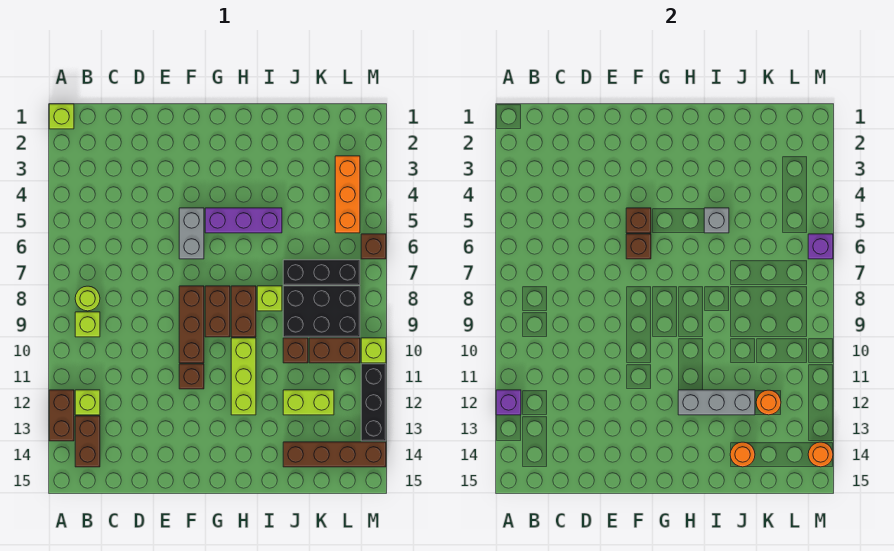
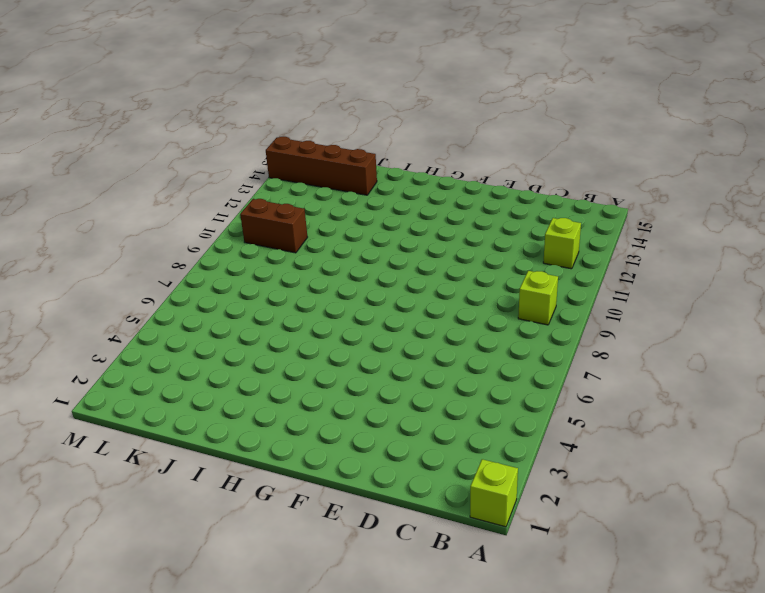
none -> brown brick A12:A13 level 1
none -> lime round brick B8 level 1
none -> brown brick B13:B14 level 1
none -> grey brick F5:F6 level 1

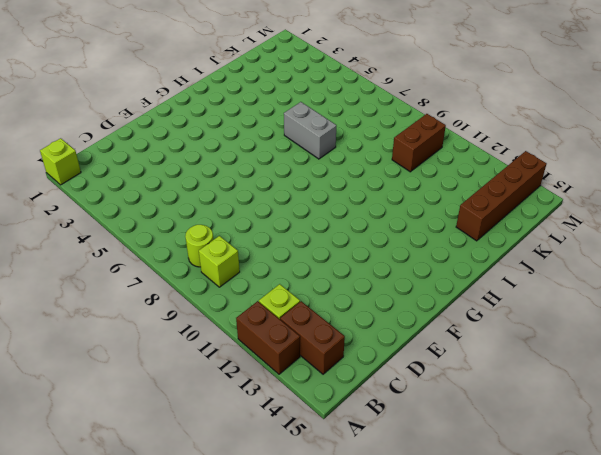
grey brick I6:I7 level 1 -> grey brick F5:F6 level 1
none -> brown brick F8:F10 level 1
none -> brown brick F11 level 1
none -> purple brick G5:I5 level 1
none -> brown brick G8:G9 level 1

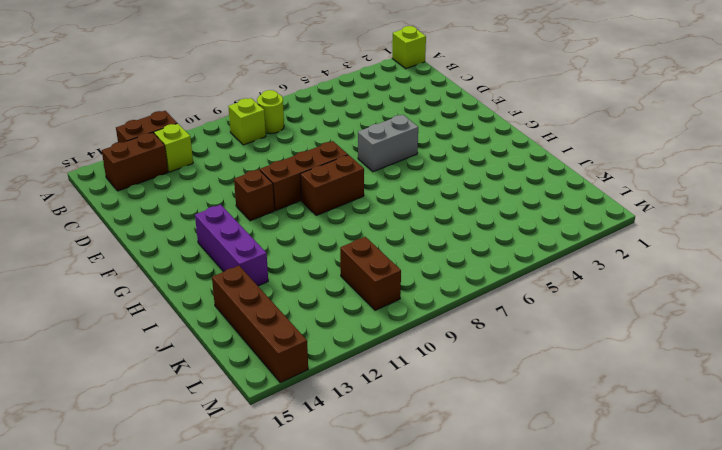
purple brick G13:I13 level 1 -> purple brick G5:I5 level 1
none -> brown brick H8:H9 level 1
none -> lime brick H10:H12 level 1
none -> lime brick I8 level 1
none -> black brick J7:L7 level 1

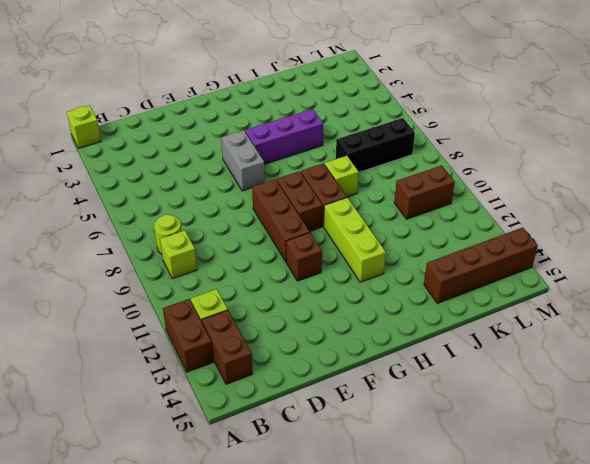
none -> black brick J8:L9 level 1
none -> brown brick J10 level 1
none -> lime brick J12:K12 level 1
none -> orange brick L3:L5 level 1

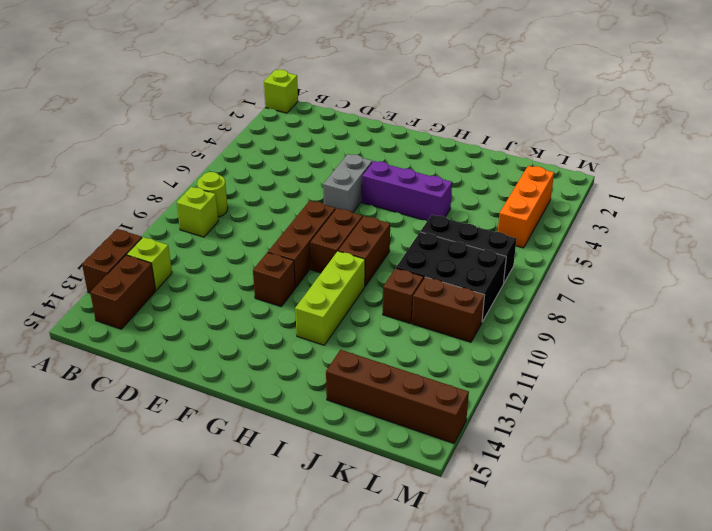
none -> lime brick I8 level 1
none -> lime brick J12:K12 level 1
none -> brown brick M6 level 1
none -> lime brick M10 level 1

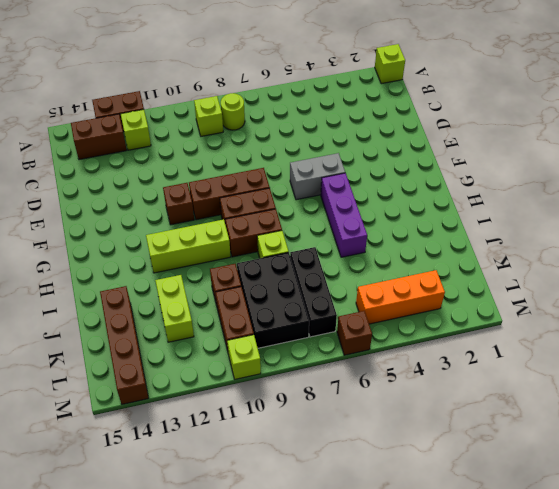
none -> black brick M11:M13 level 1
none -> purple brick A12 level 2
none -> brown brick F5 level 2
none -> brown brick F6 level 2

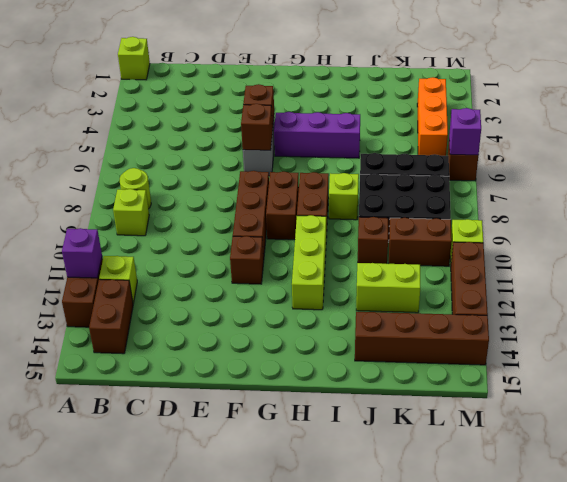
brown brick M11:M13 level 1 -> black brick M11:M13 level 1
none -> grey brick H12:J12 level 2
none -> grey brick I5 level 2
none -> orange round brick J14 level 2
none -> orange round brick K12 level 2

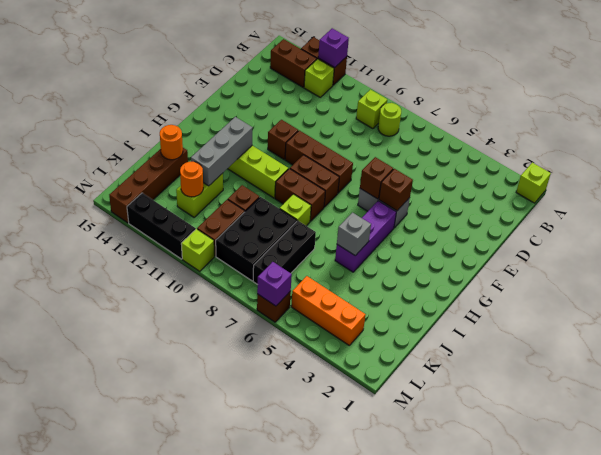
none -> orange round brick M14 level 2

